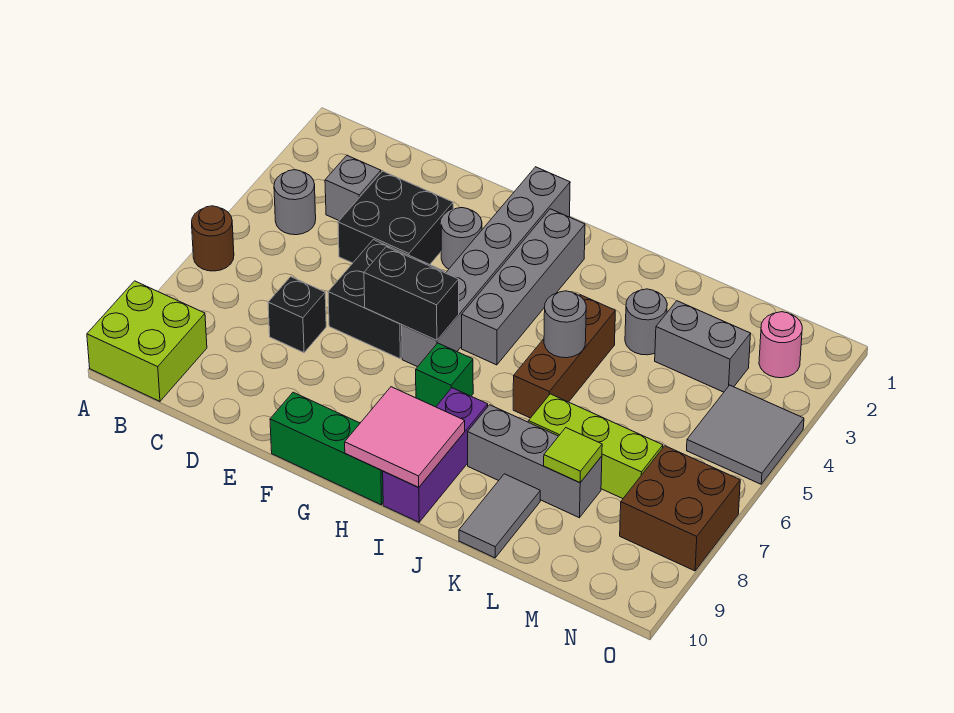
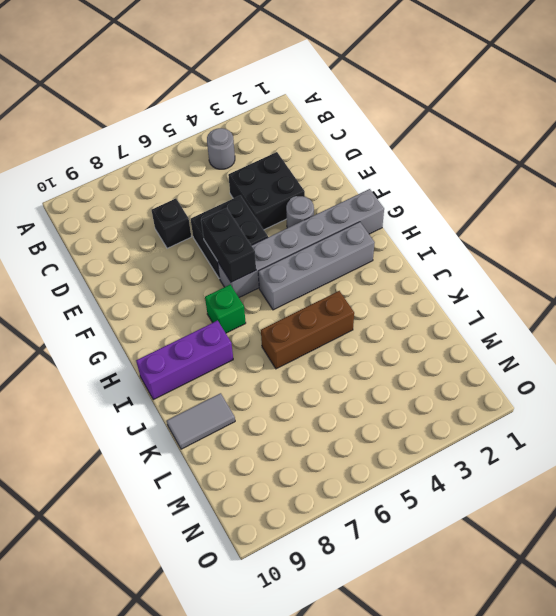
none -> brown round brick A6 level 1
none -> lime brick A9:B10 level 1
none -> grey brick C3 level 1

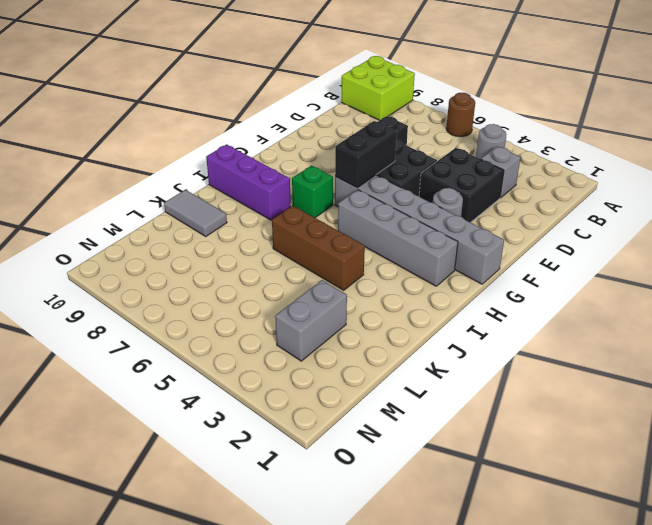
none -> green brick F10:H10 level 1
none -> grey brick J8:L8 level 1
none -> grey round brick K3 level 1

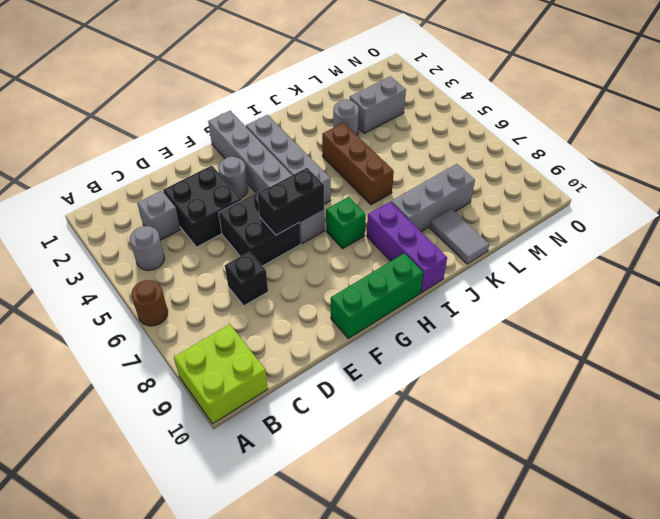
none -> lime brick K7:M7 level 1
none -> pink round brick N2 level 1
none -> grey tile N4:O5 level 1

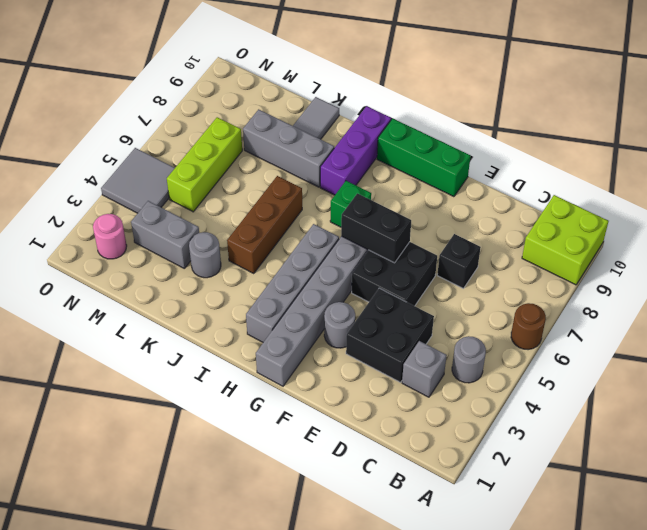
lime brick M5:M7 level 1 -> lime brick K7:M7 level 1
none -> brown brick N7:O8 level 1
none -> pink tile H9:I10 level 2
none -> grey round brick J5 level 2

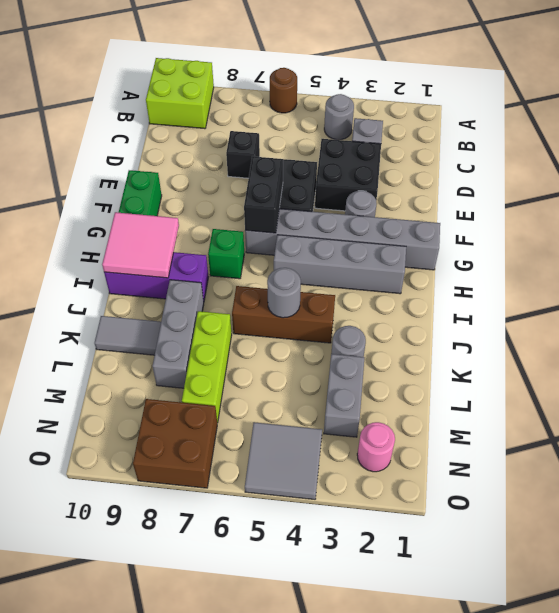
none -> lime tile L8 level 2

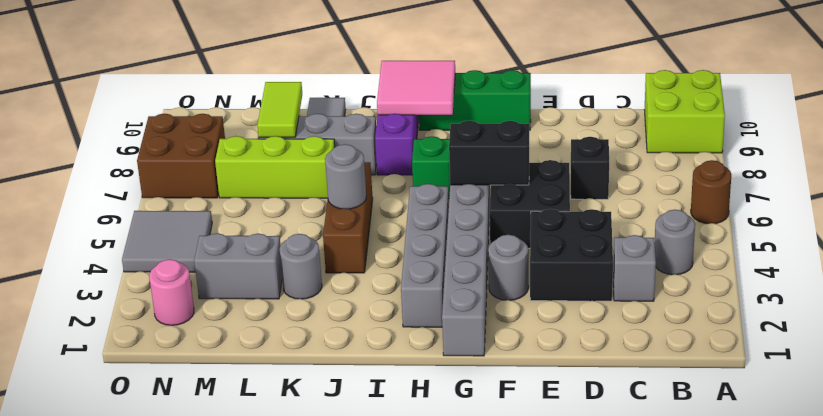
lime tile L8:L9 level 2 -> lime tile L8 level 2

